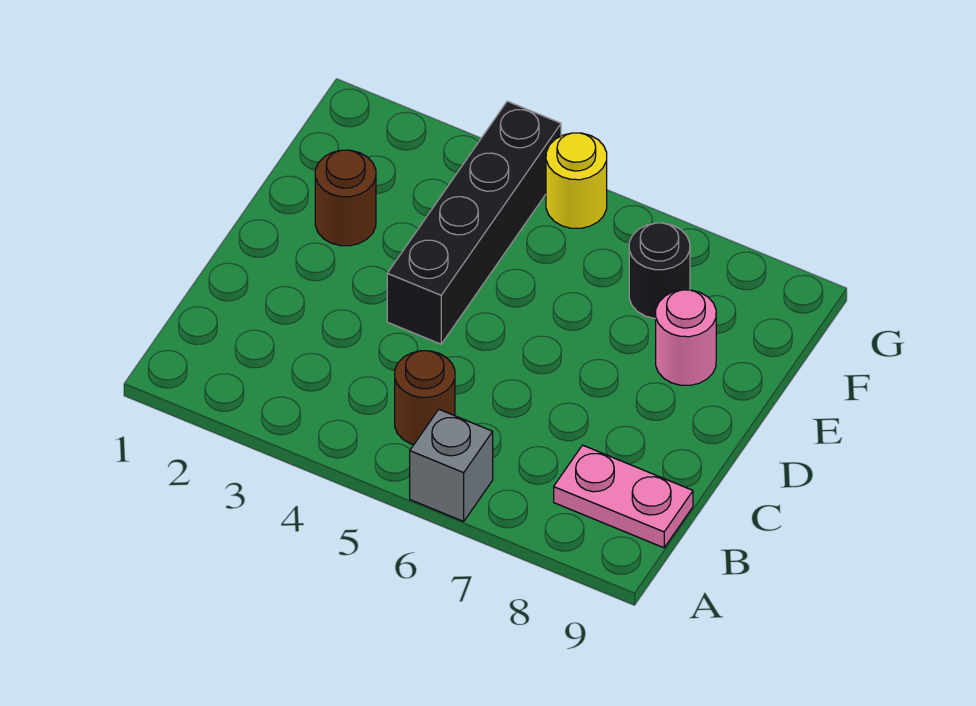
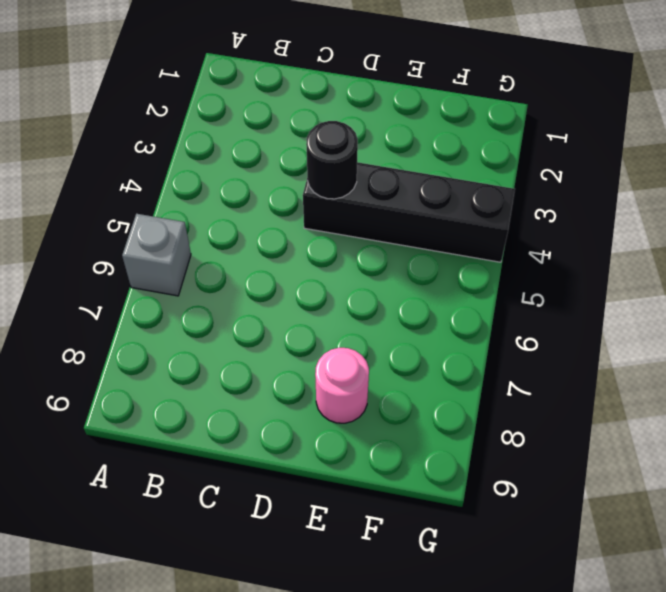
black round brick D4 level 2 -> black round brick F7 level 1
none -> brown round brick B5 level 1
none -> pink plate B8:B9 level 1

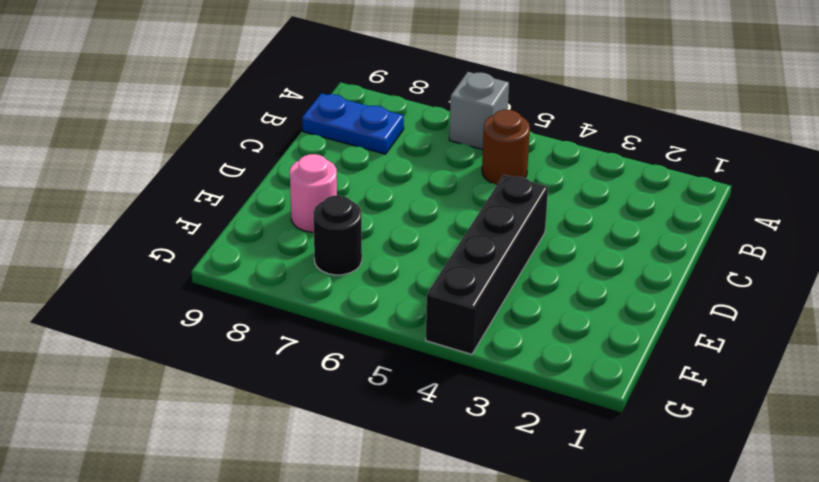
blue plate B8:B9 level 1 -> pink plate B8:B9 level 1
none -> brown round brick E2 level 1
none -> yellow round brick G5 level 1

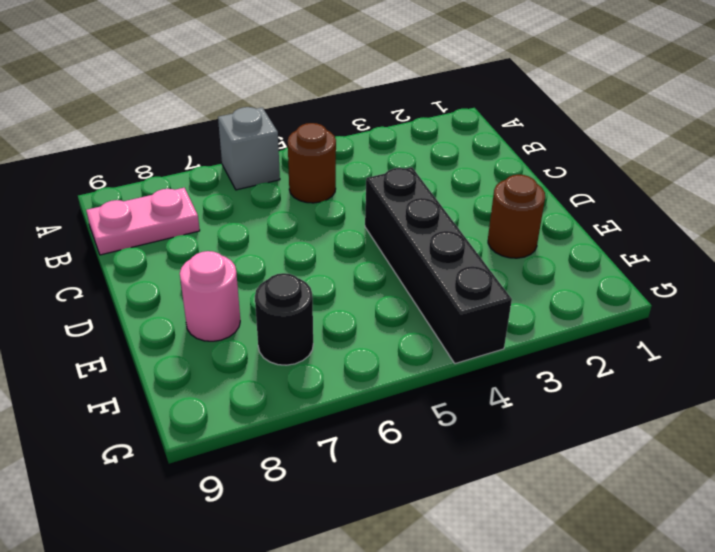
none -> yellow round brick G5 level 1

